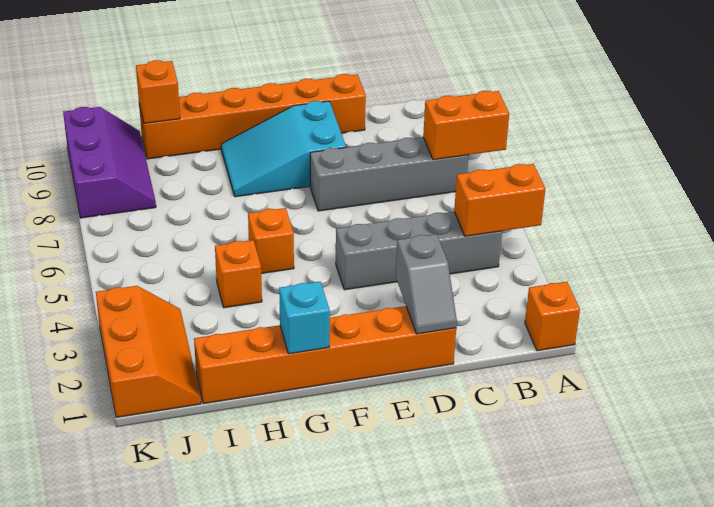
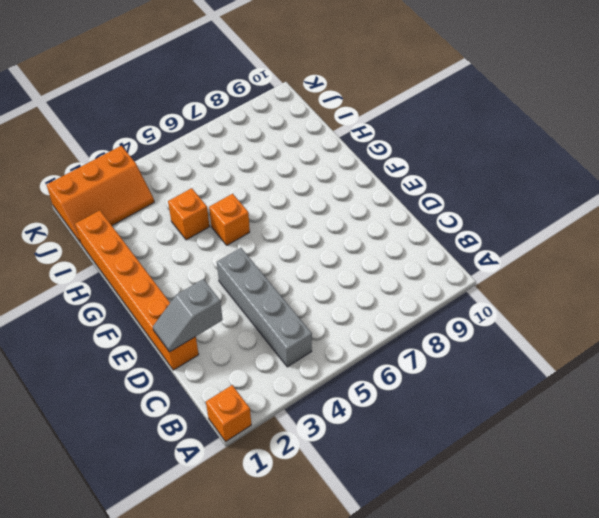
none -> grey brick B7:E7 level 1
none -> orange brick D10:I10 level 1
none -> cyan slope E8:G9 level 1 top E

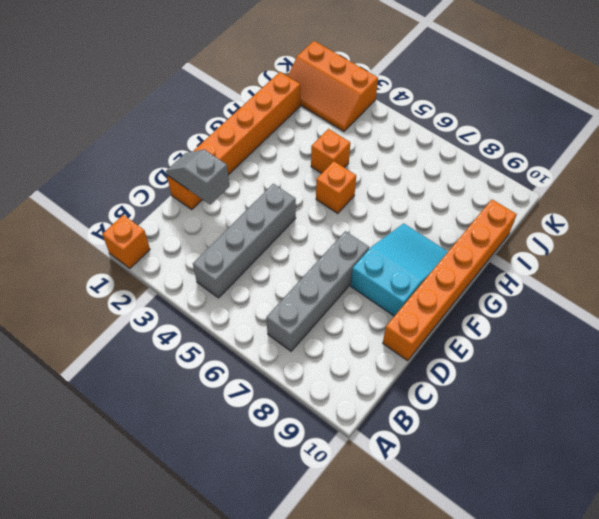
none -> purple slope J8:K10 level 1 top K
none -> orange brick A4:B4 level 2
none -> orange brick A7:B7 level 2

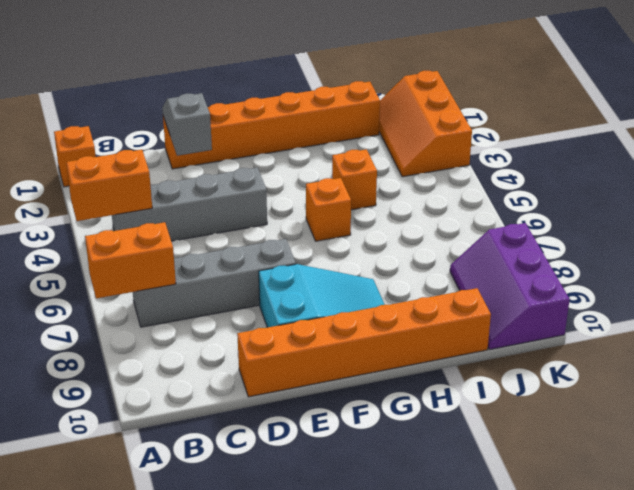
none -> cyan brick G1 level 2
none -> orange brick I10 level 2

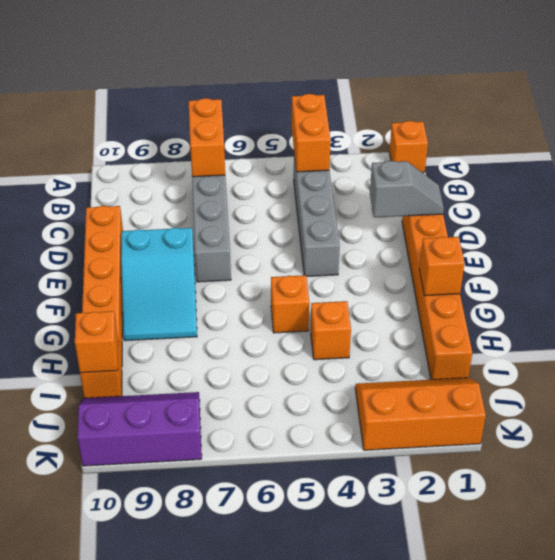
orange brick G1 level 2 -> cyan brick G1 level 2

